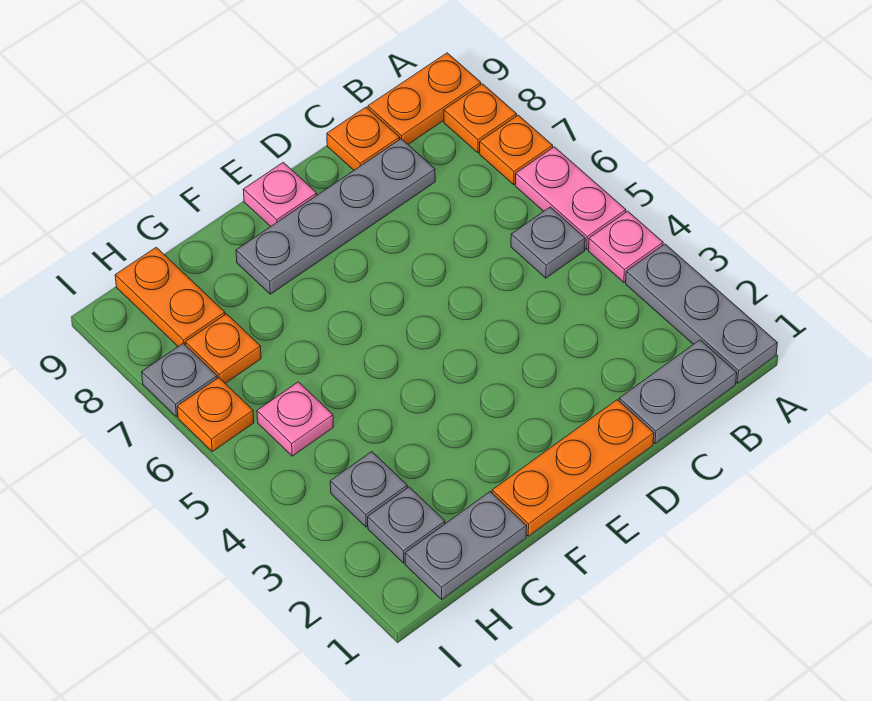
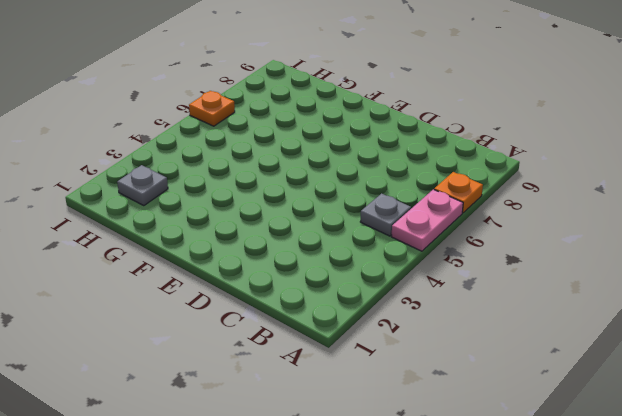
none -> grey plate A1:A3 level 1
none -> pink plate A4 level 1
none -> orange plate A8 level 1

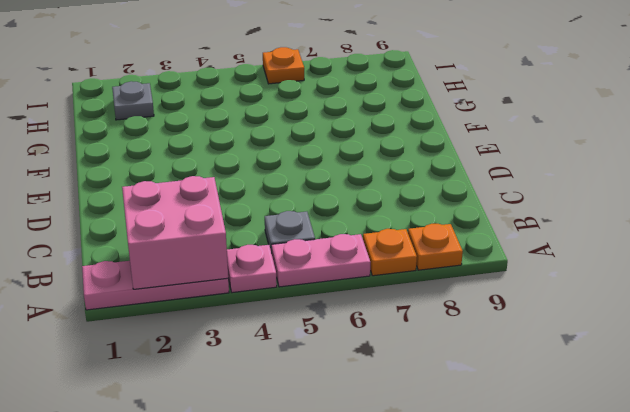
pink plate A1:A3 level 1 -> grey plate A1:A3 level 1
pink brick A2:B3 level 2 -> none
none -> orange plate A9:B9 level 1
none -> grey plate B1:C1 level 1
none -> grey plate C8:F8 level 1

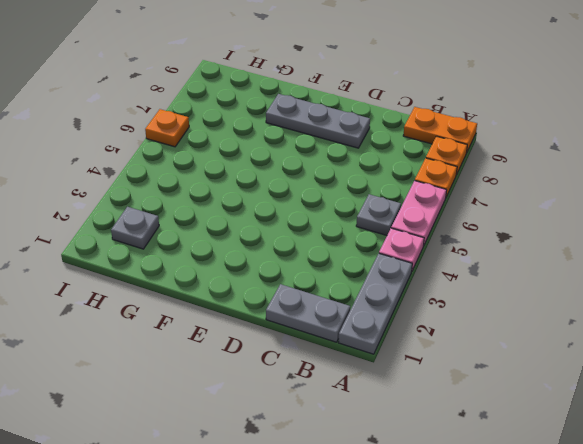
grey plate D8:F8 level 1 -> grey plate C8:F8 level 1
none -> orange plate C9 level 1
none -> orange plate D1:F1 level 1
none -> pink plate E9 level 1

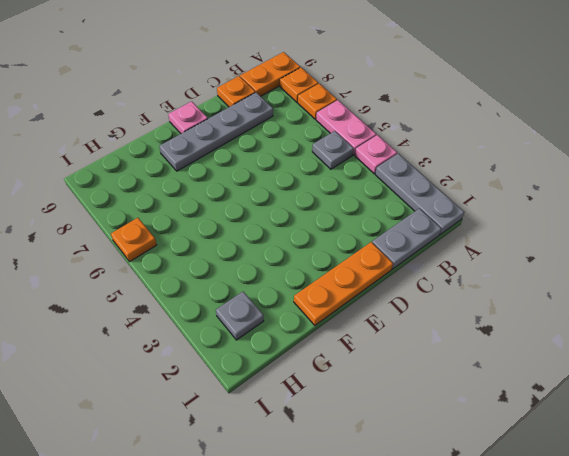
none -> grey plate G1:H1 level 1
none -> grey plate H3 level 1
none -> pink plate H5 level 1

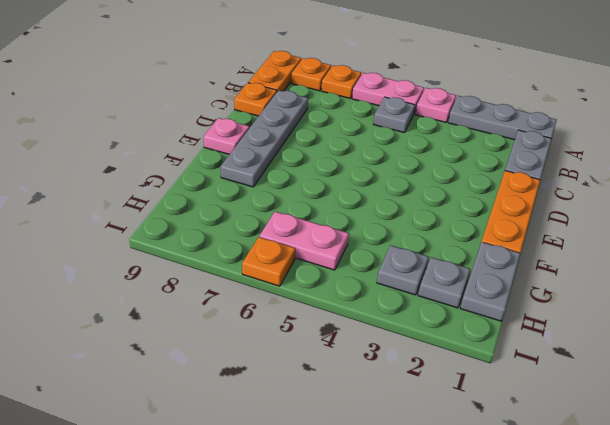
pink plate H5:H6 level 1 -> pink plate H5 level 1
none -> orange plate H7 level 1
none -> orange plate H8:H9 level 1
none -> grey plate I7 level 1

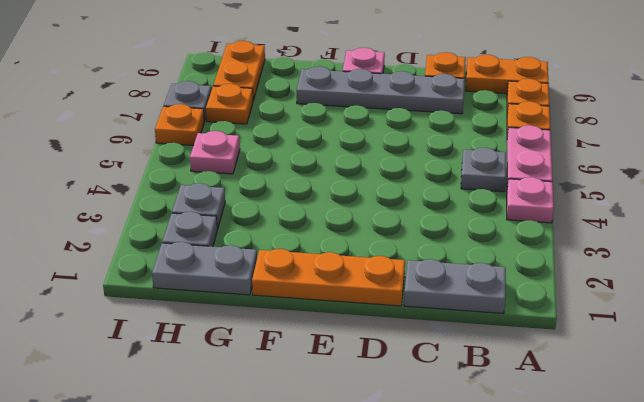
none -> grey plate A1:A3 level 1

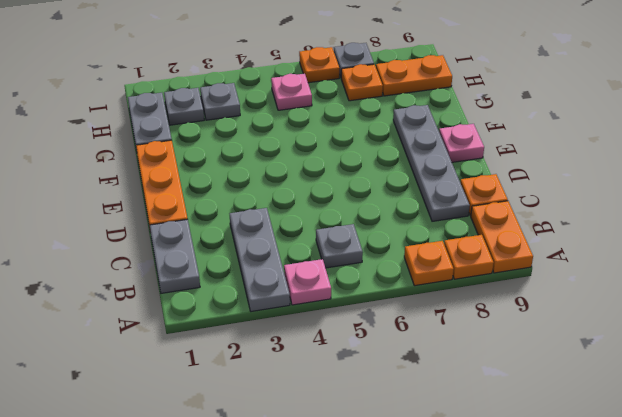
grey plate A3:C3 level 1 -> grey plate A1:A3 level 1
none -> pink plate A5:A6 level 1

